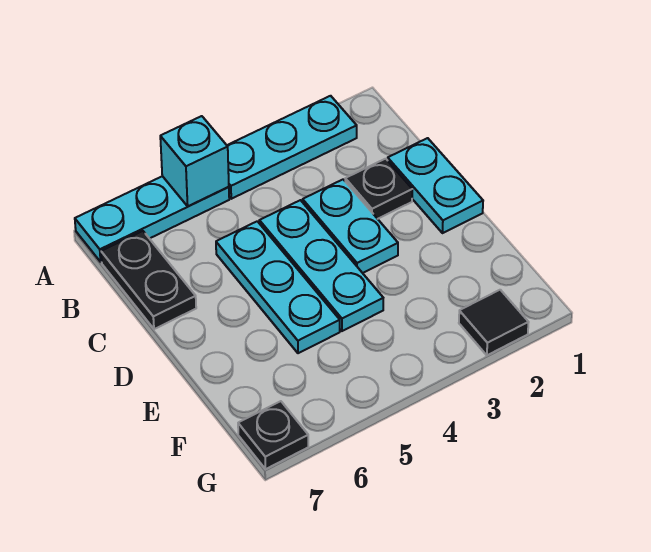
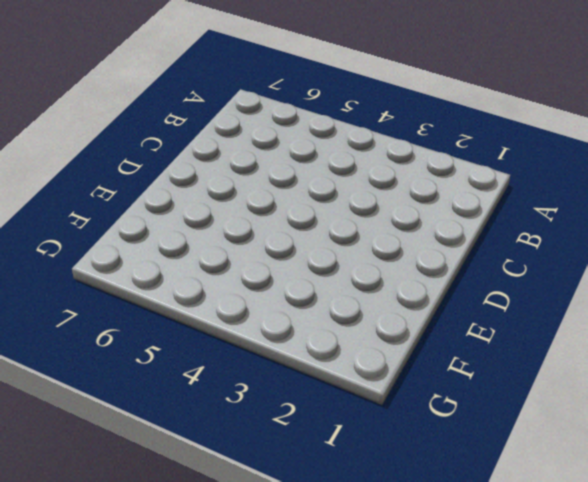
none -> cyan plate A2:A4 level 1
none -> cyan plate A5:A7 level 1

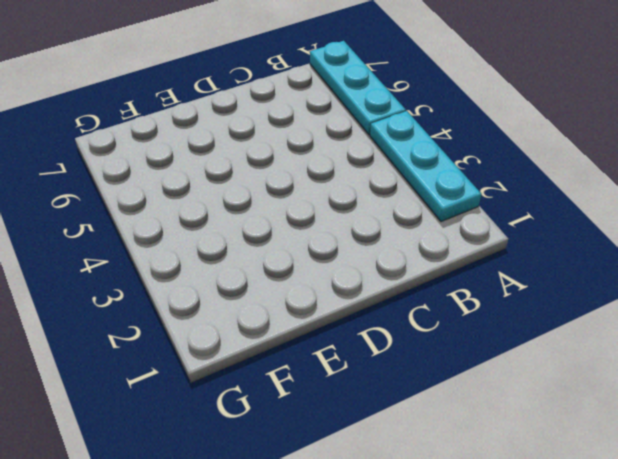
none -> black plate B7:C7 level 1
none -> cyan plate C1:D1 level 1

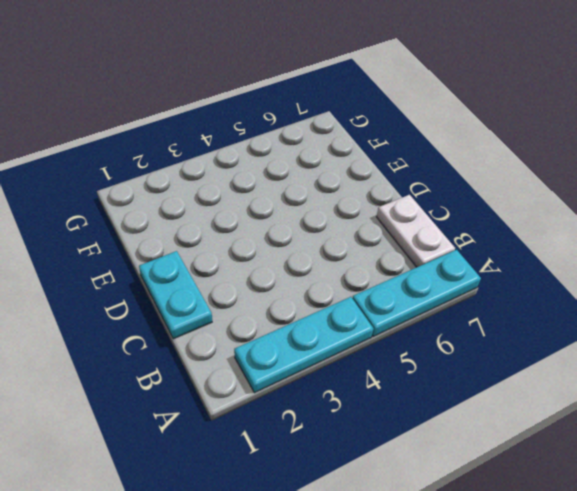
white plate B7:C7 level 1 -> black plate B7:C7 level 1
none -> black plate C2 level 1
none -> cyan plate C3:D3 level 1

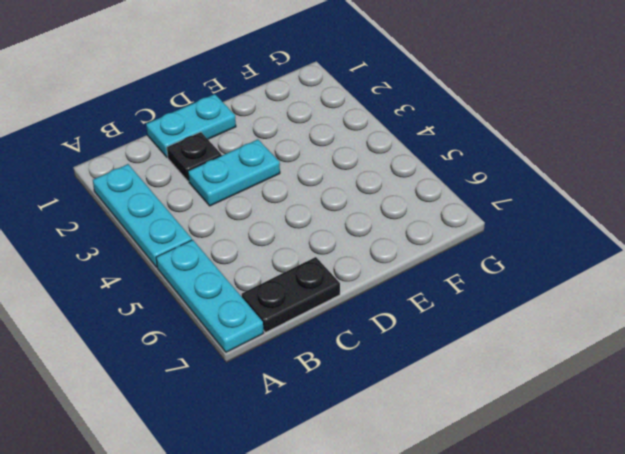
none -> cyan plate C4:E4 level 1
none -> cyan plate C5:E5 level 1

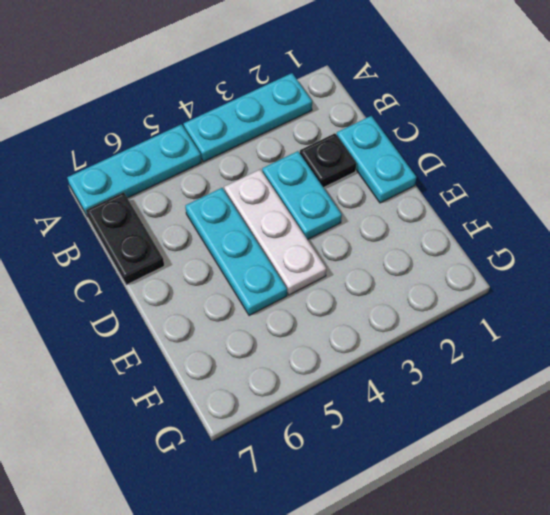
white plate C4:E4 level 1 -> cyan plate C4:E4 level 1
none -> black tile G2 level 1
none -> black plate G7 level 1

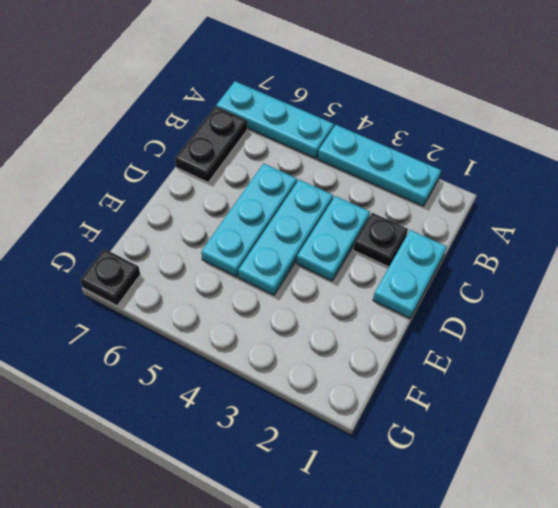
none -> black tile G2 level 1
none -> cyan brick A5 level 2

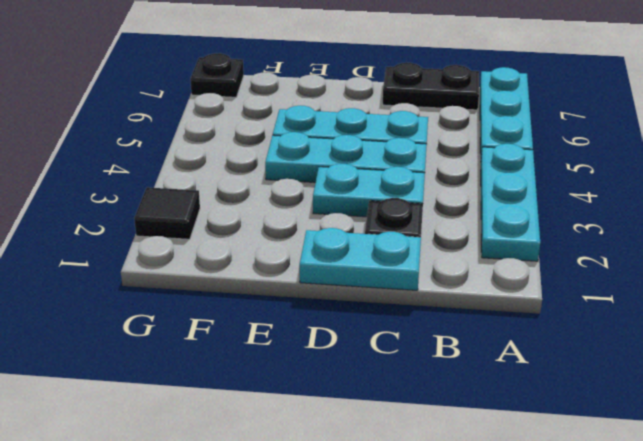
none -> cyan brick A5 level 2

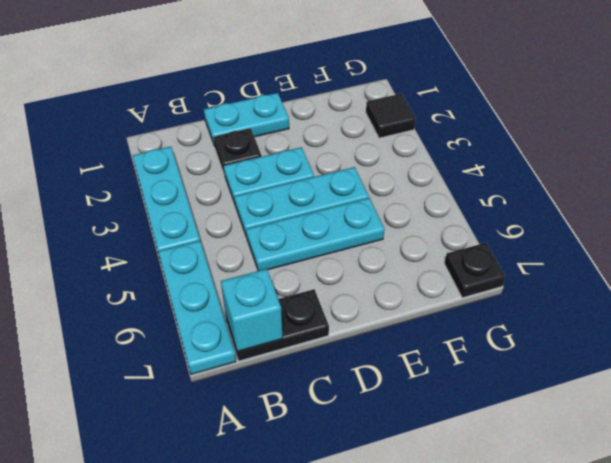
cyan brick B7 level 2 -> cyan brick A5 level 2

